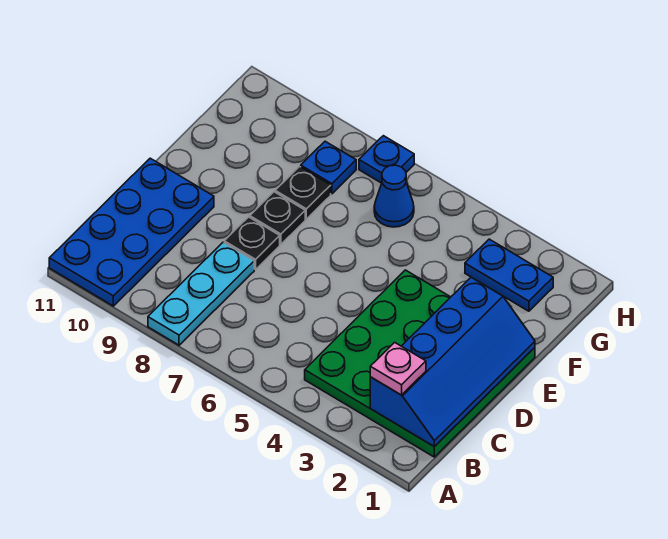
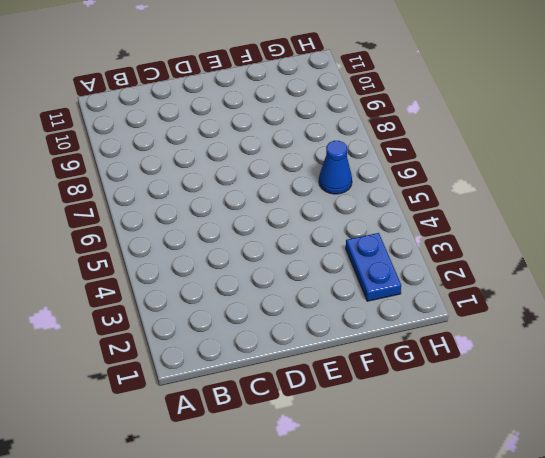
none -> cyan plate A8:C8 level 1
none -> blue plate A10:D11 level 1
none -> green plate B1:E4 level 1

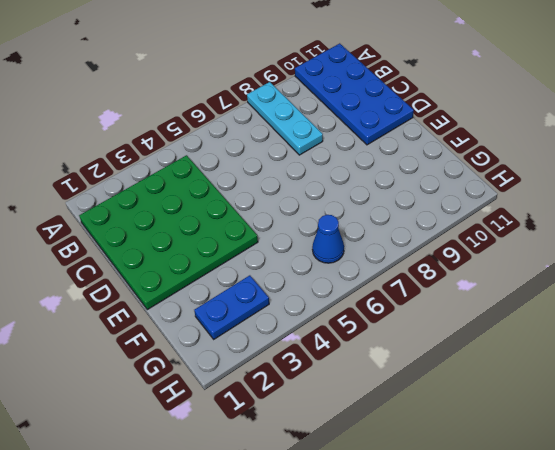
none -> black plate D8 level 1
none -> black plate E8 level 1
none -> black plate F8 level 1

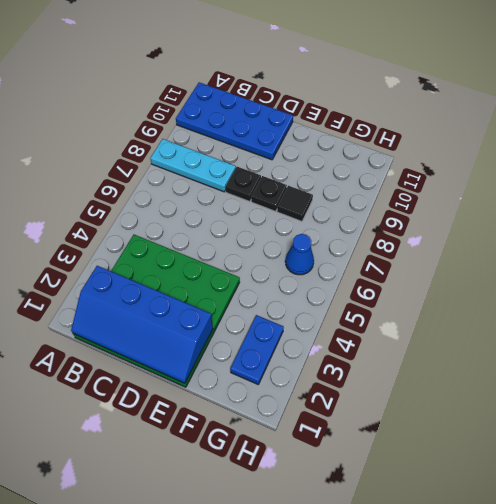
black tile F8 level 1 -> black plate F8 level 1
none -> blue plate G8 level 1
none -> blue plate H7 level 1
none -> pink plate B2 level 3

